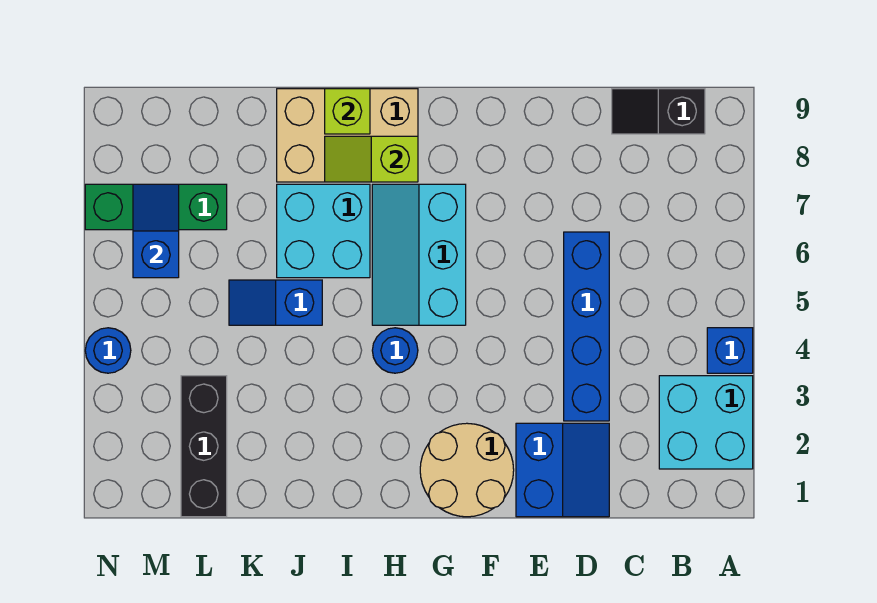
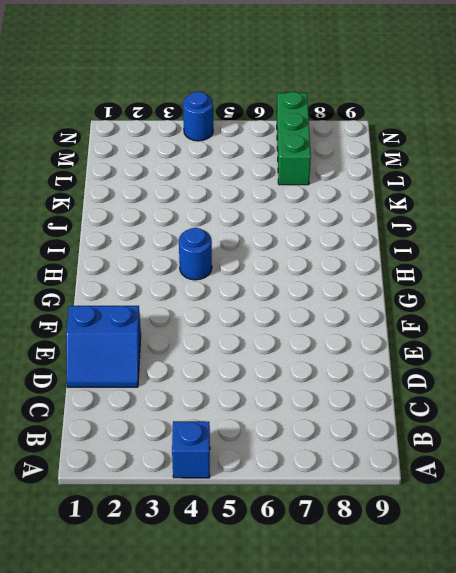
none -> cyan brick A2:B3 level 1
none -> black slope B9:C9 level 1 top B
none -> blue brick D3:D6 level 1

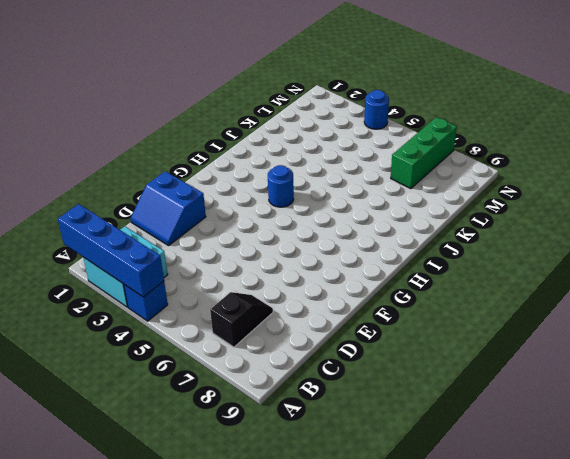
blue brick A1:A4 level 2 -> blue brick D3:D6 level 1
black slope B7:C7 level 1 top B -> black slope B9:C9 level 1 top B
none -> tan round brick F1:G2 level 1
none -> cyan slope G5:H7 level 1 top G
none -> tan brick H8:J9 level 1

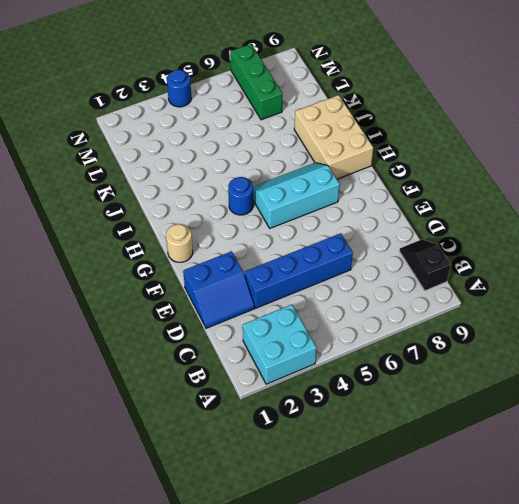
tan round brick G1 level 1 -> tan round brick F1:G2 level 1
none -> blue brick A4 level 1
none -> cyan brick I6:J7 level 1
none -> blue slope J5:K5 level 1 top J

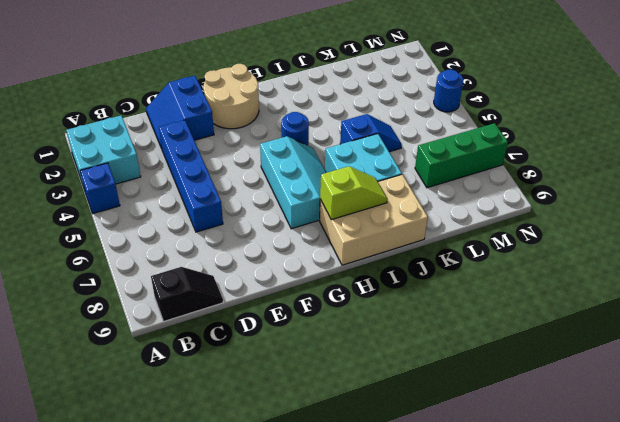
none -> black brick L1:L3 level 1
none -> lime brick I9 level 2
none -> blue slope M6:M7 level 2 top 6

